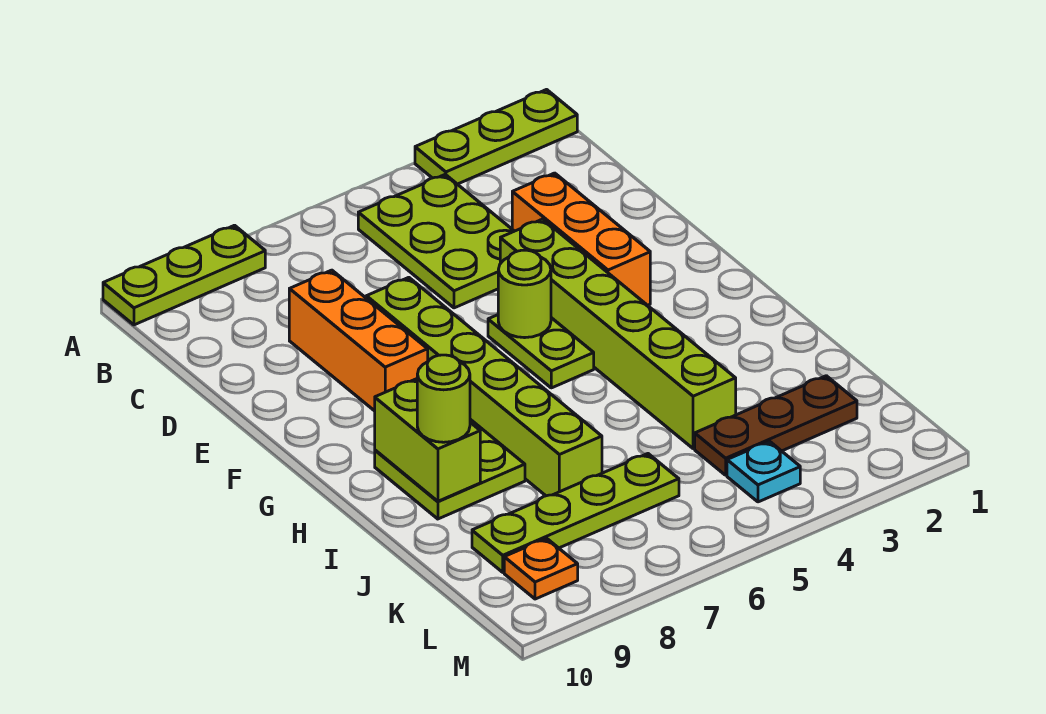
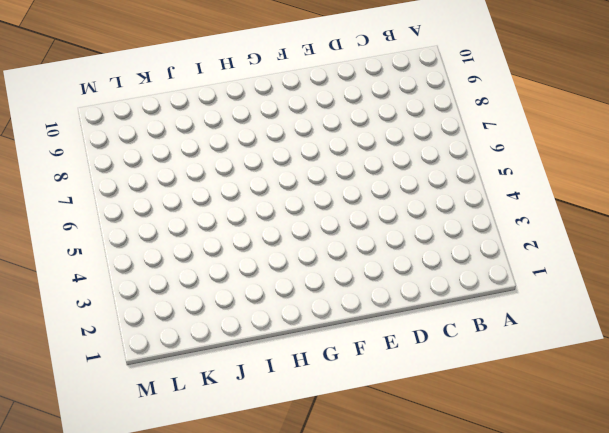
none -> lime plate A1:A3 level 1
none -> lime plate A8:A10 level 1
none -> lime plate B4:D5 level 1

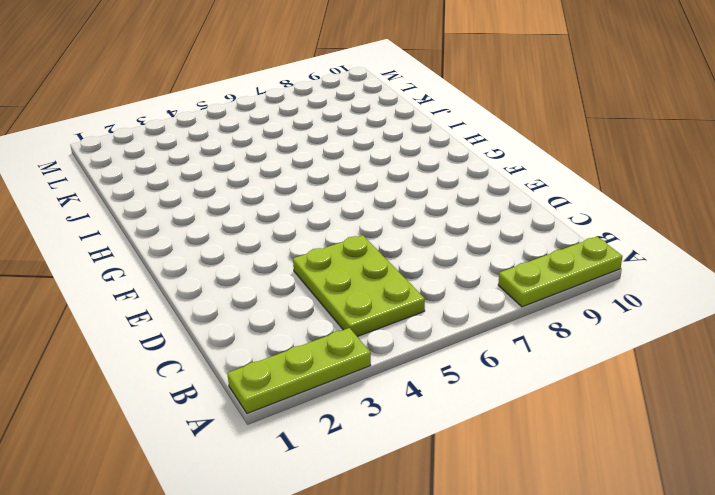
none -> orange brick D3:F3 level 1
none -> orange brick D8:F8 level 1
none -> lime brick E4:J4 level 1

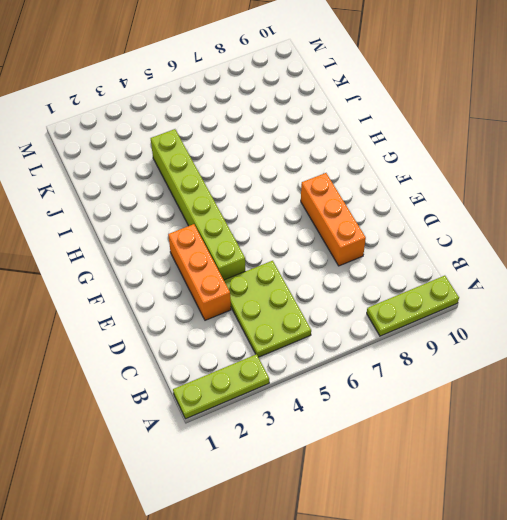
none -> lime brick E7:J7 level 1
none -> lime plate F5:G5 level 1
none -> lime plate H8:I9 level 1

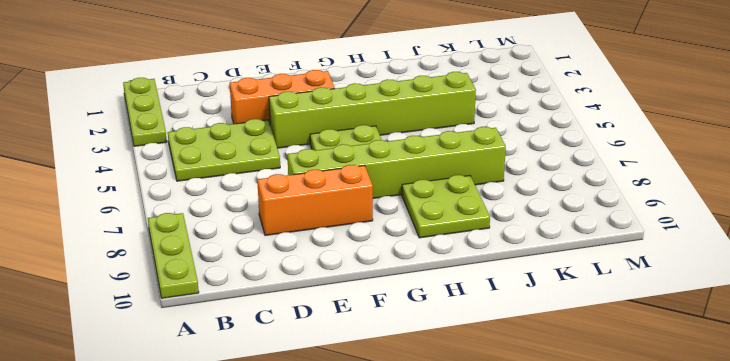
none -> brown plate K2:K4 level 1
none -> lime plate K6:K9 level 1
none -> cyan plate L4 level 1

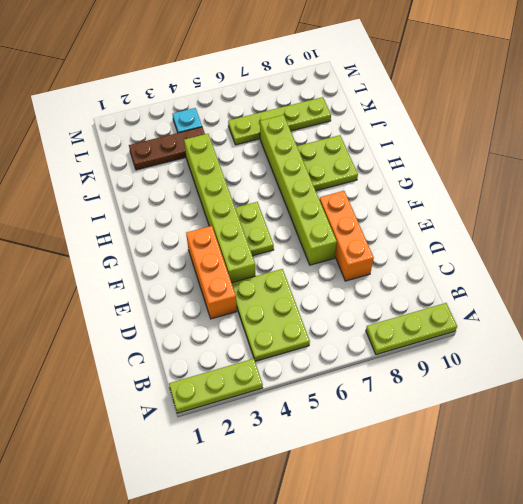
none -> orange plate L9 level 1
none -> lime round brick F5 level 2
none -> lime brick H9:I9 level 2

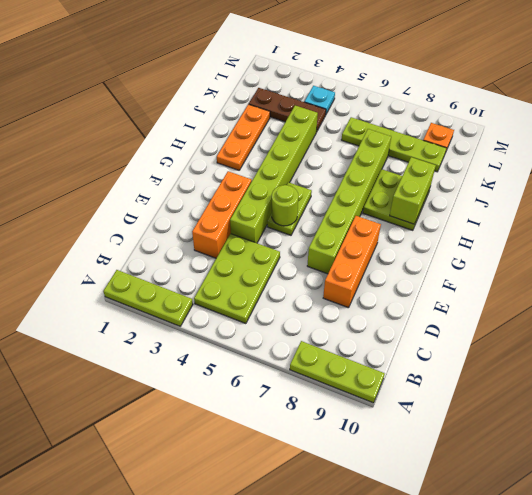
orange plate H2:J2 level 1 -> none
none -> lime round brick I9 level 3

